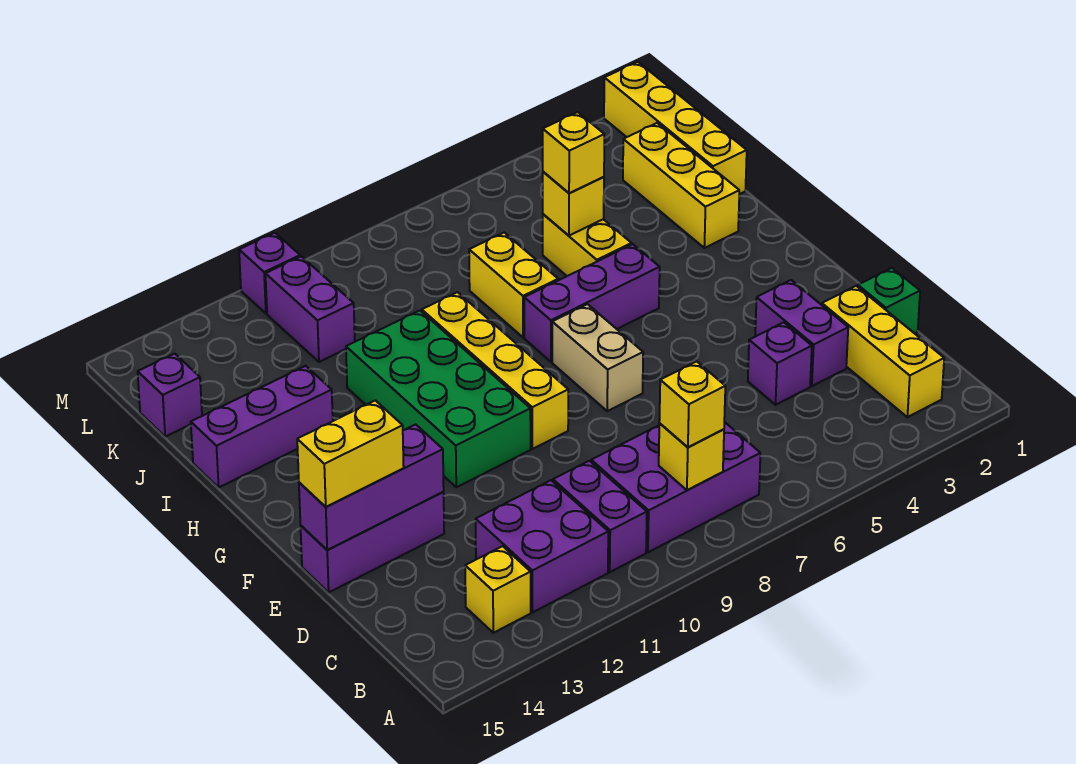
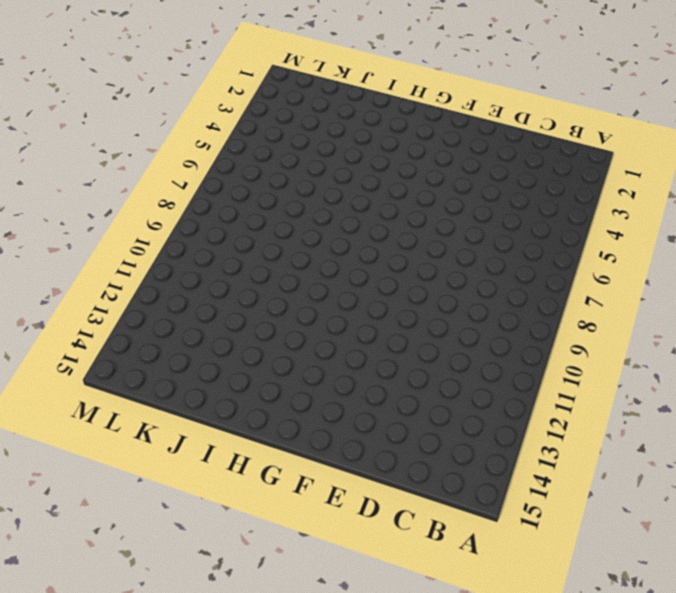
none -> yellow brick B2:D2 level 1
none -> purple brick B7:C9 level 1
none -> purple brick B10:C10 level 1

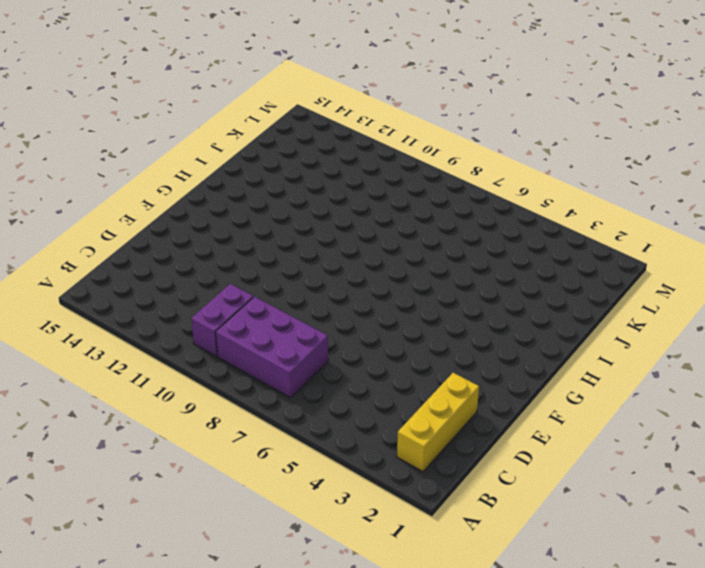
none -> purple brick B11:C12 level 1
none -> yellow brick B13 level 1
none -> green brick D1 level 1

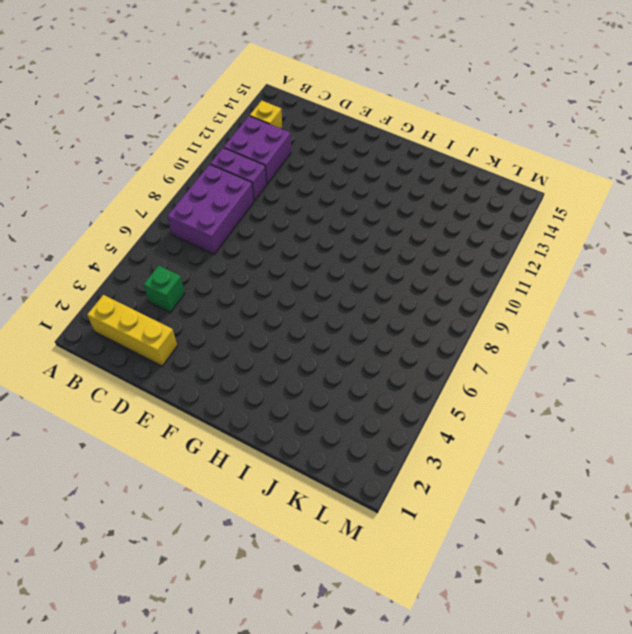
green brick C4 level 1 -> green brick D1 level 1
none -> purple brick D3:E3 level 1
none -> purple brick D4 level 1
none -> purple brick E13:E15 level 1

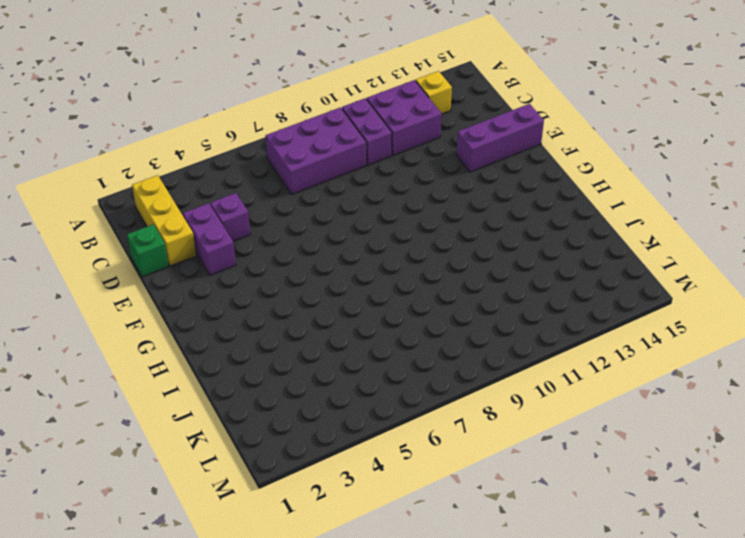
none -> tan brick F7:G7 level 1
none -> yellow brick F9:I9 level 1
none -> green brick F10:I11 level 1

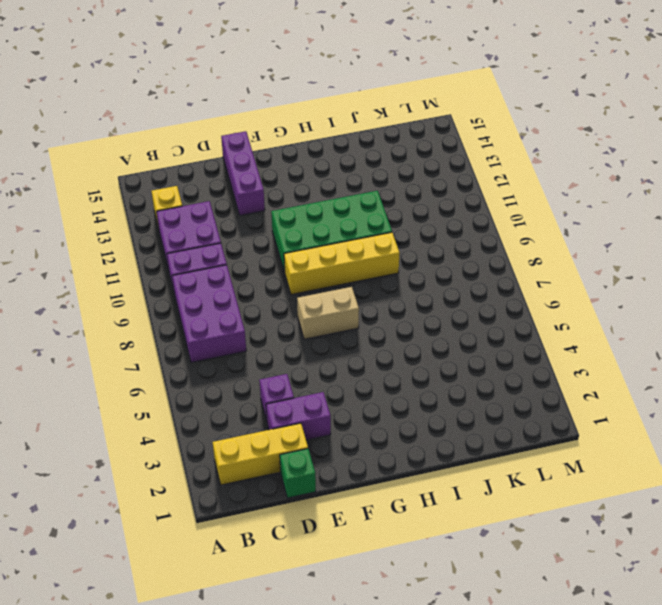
none -> purple brick H5:H7 level 1
none -> yellow brick I2:K2 level 1
none -> yellow brick I5:J5 level 1

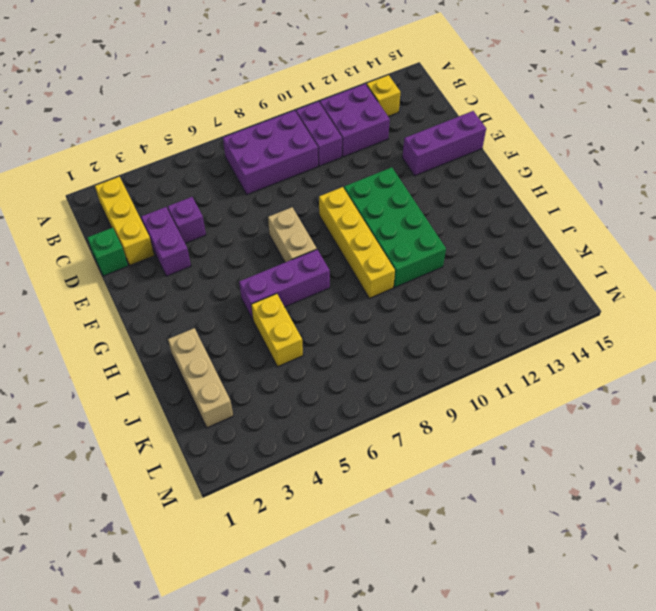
tan brick I2:K2 level 1 -> yellow brick I2:K2 level 1
none -> yellow brick I7:J7 level 1
none -> purple brick I13:I15 level 1
none -> yellow brick J1:M1 level 1

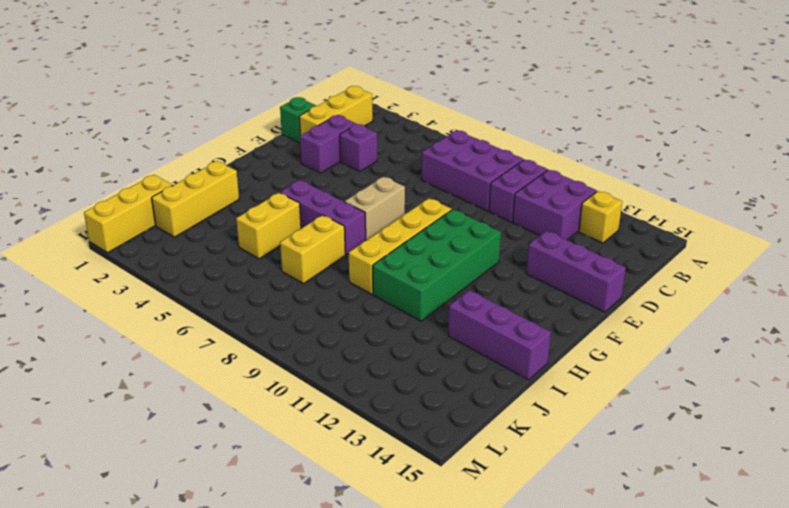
yellow brick K1:M1 level 1 -> yellow brick J1:M1 level 1
none -> purple brick K11:L11 level 1
none -> purple brick K15 level 1
none -> purple brick M11 level 1

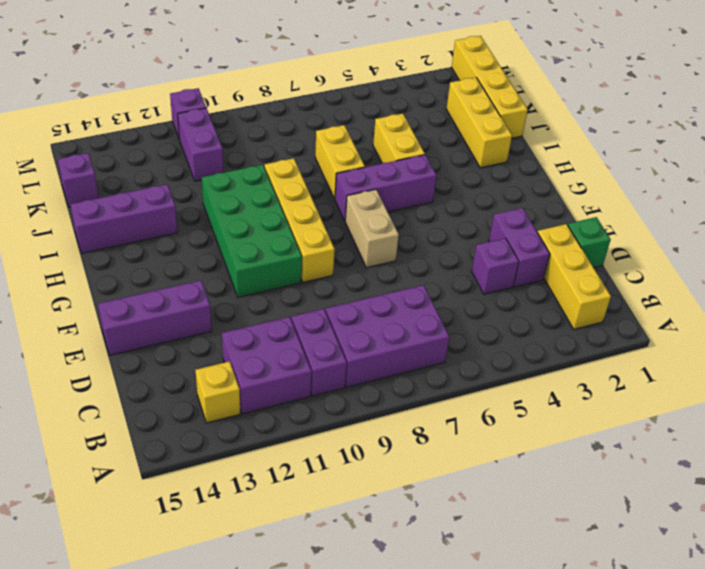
none -> yellow brick B8 level 2
none -> purple brick E13:E15 level 2
none -> yellow brick J5 level 2

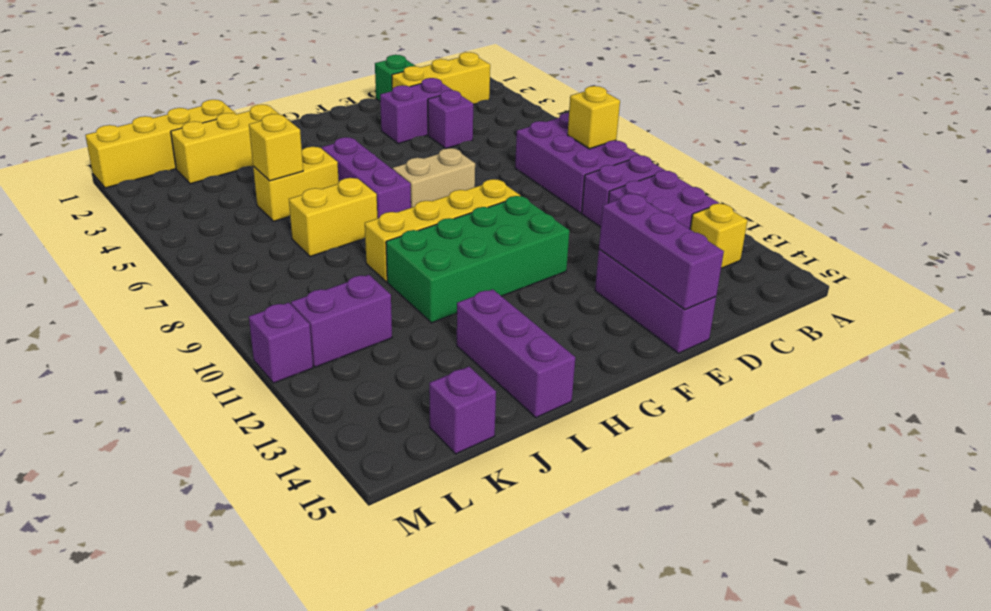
none -> yellow brick B8 level 3
none -> yellow brick E14:E15 level 3
none -> yellow brick J5 level 3

